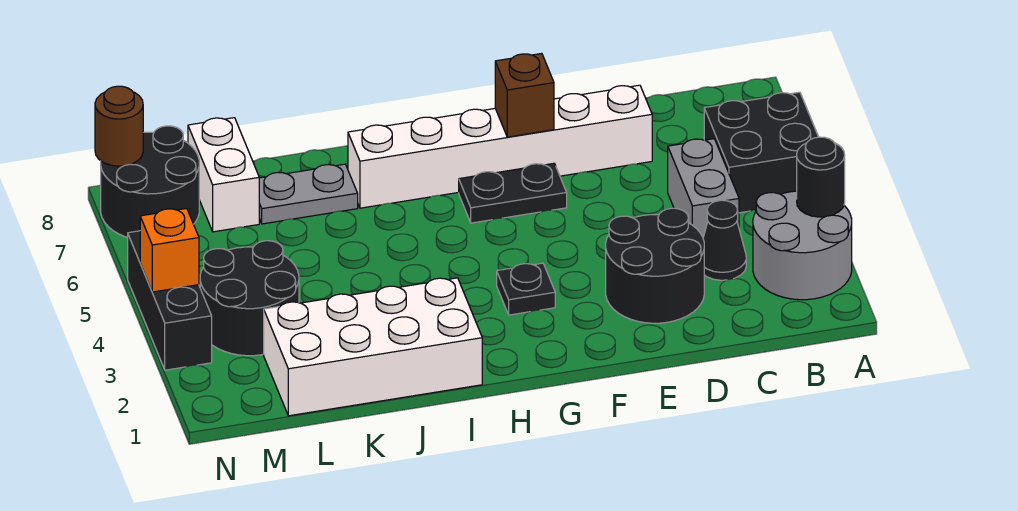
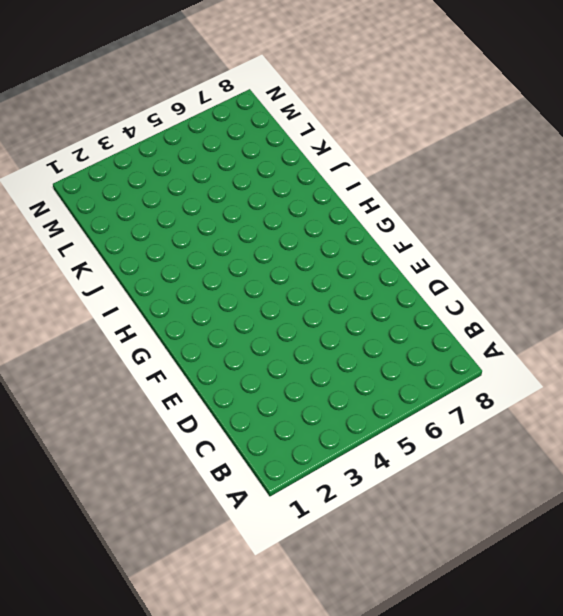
none -> grey round brick A2:B3 level 1
none -> black brick A5:B6 level 1
none -> black cone C3 level 1

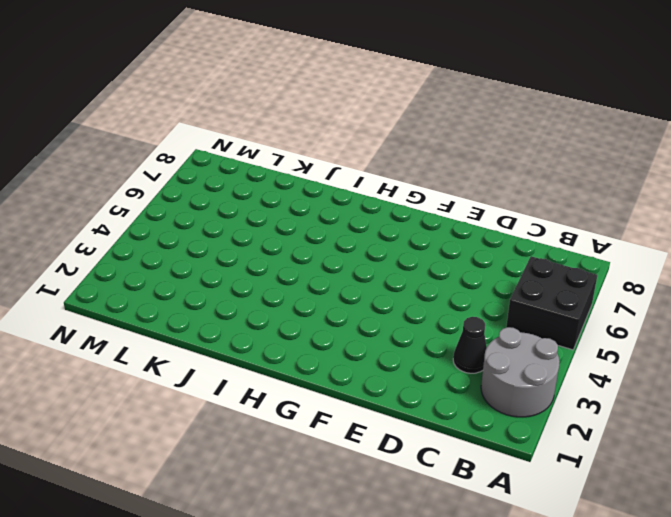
none -> grey brick C4:C5 level 1
none -> black round brick D2:E3 level 1
none -> white brick D7:I7 level 1

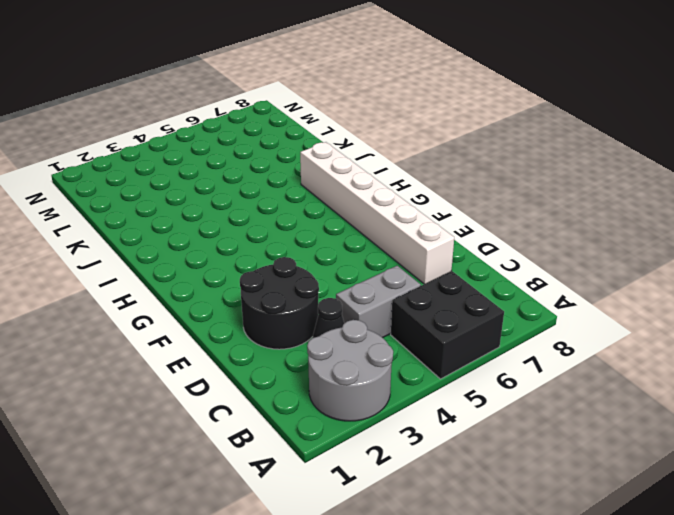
none -> black plate F6:G6 level 1
none -> black plate G3 level 1
none -> white brick I1:L2 level 1

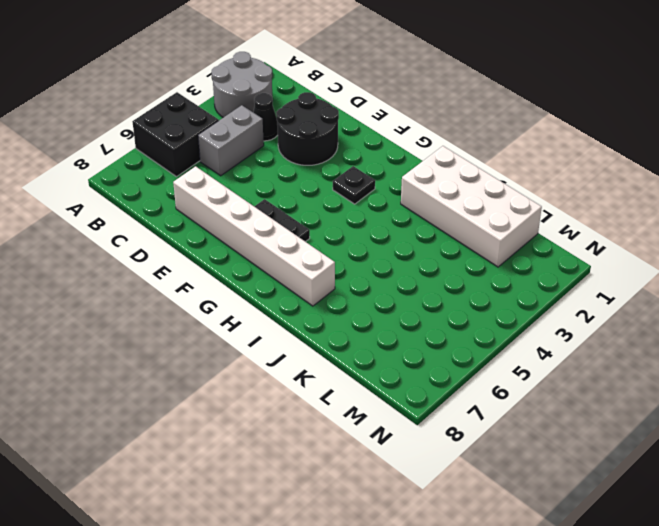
none -> grey plate J7:K7 level 1
none -> black round brick L3:M4 level 1
none -> white brick L7:L8 level 1

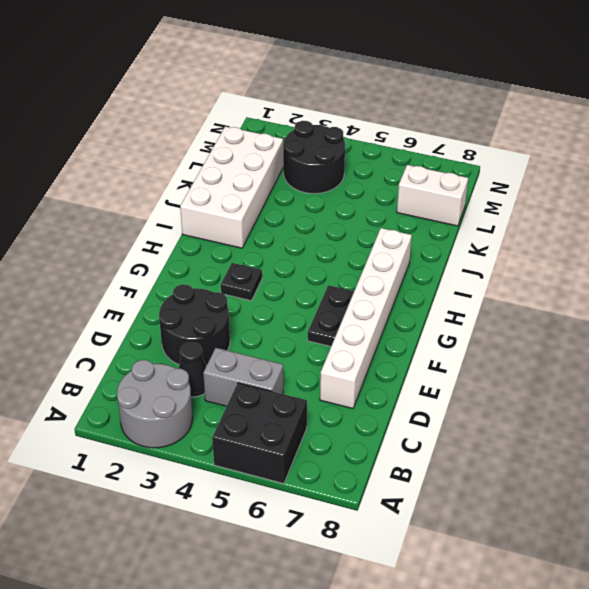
none -> grey plate J7:K7 level 1
none -> black round brick M7:N8 level 1
none -> black brick N3:N5 level 1

